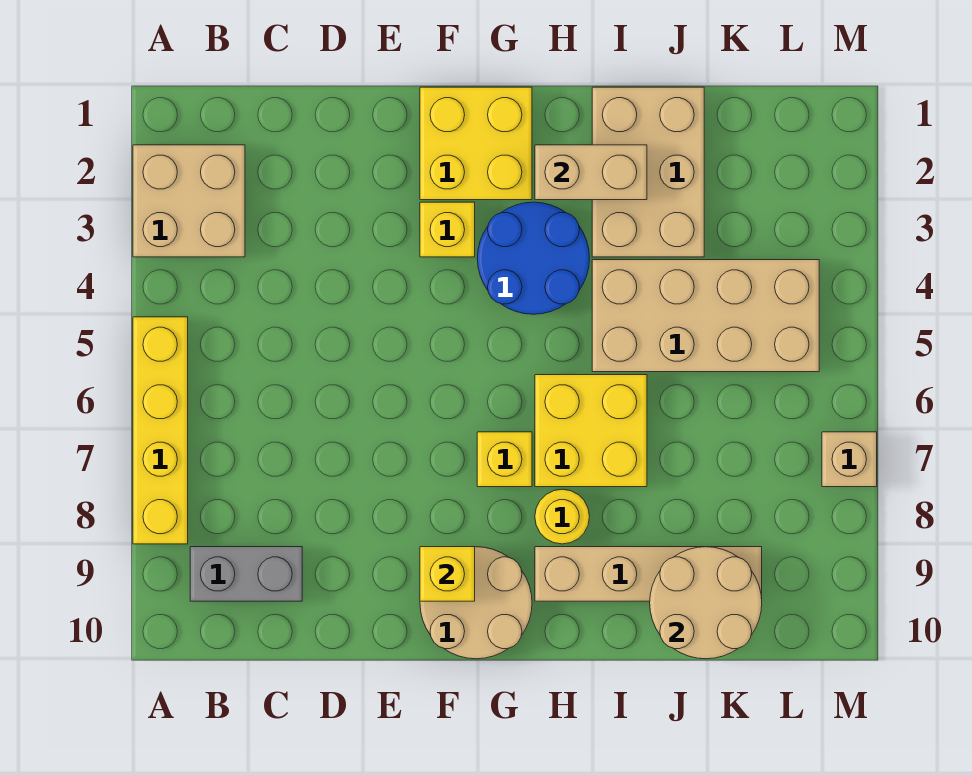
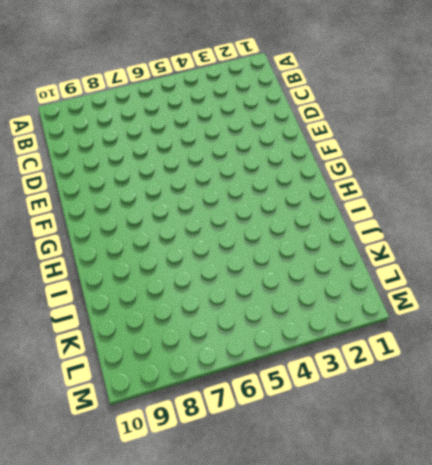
none -> tan brick A2:B3 level 1
none -> yellow brick A5:A8 level 1
none -> grey brick B9:C9 level 1

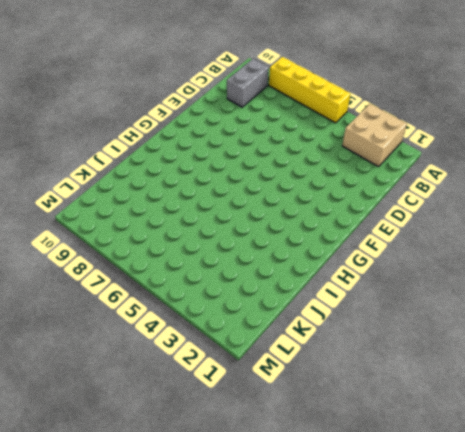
none -> yellow brick F1:G2 level 1
none -> yellow brick F3 level 1
none -> tan round brick F9:G10 level 1

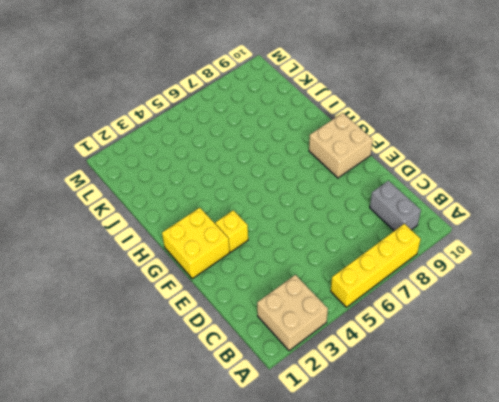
tan brick F9:G10 level 1 -> tan round brick F9:G10 level 1
none -> blue round brick G3:H4 level 1
none -> yellow brick G7 level 1
none -> yellow brick H6:I7 level 1

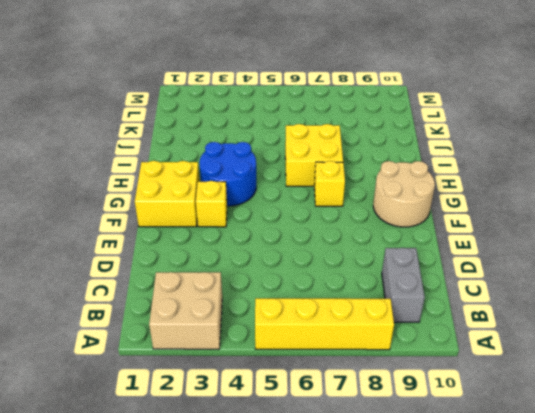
none -> yellow round brick H8 level 1
none -> tan brick H9:K9 level 1
none -> tan brick I1:J3 level 1

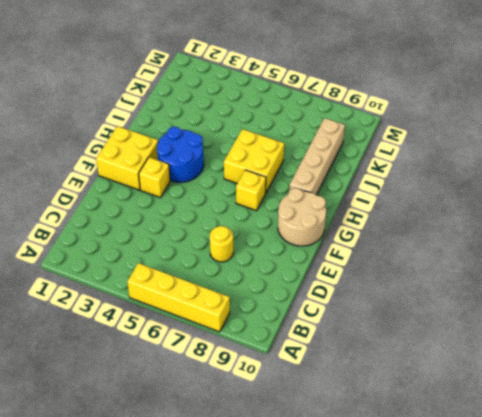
yellow round brick D7 level 1 -> yellow round brick H8 level 1
none -> tan brick A2:B3 level 1
none -> grey brick B9:C9 level 1
none -> tan brick I1:J3 level 1

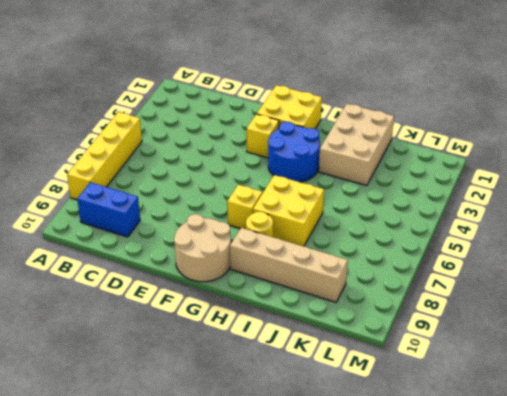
blue brick B9:C9 level 1 -> grey brick B9:C9 level 1
none -> tan brick A2:B3 level 1
none -> tan brick I4:L5 level 1
none -> tan brick M7 level 1

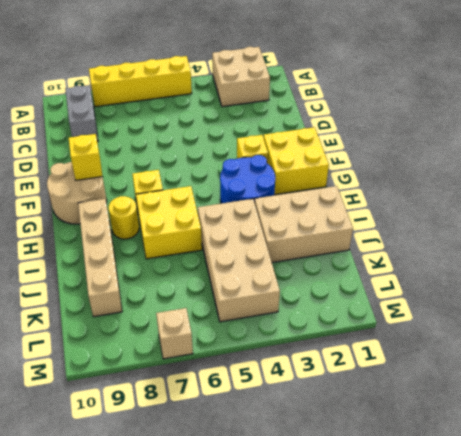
none -> tan brick H2:I2 level 2
none -> tan round brick J9:K10 level 2

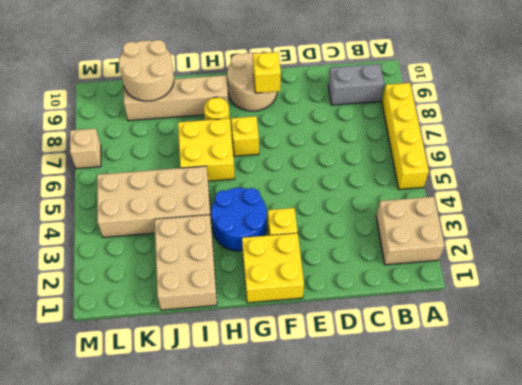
none -> tan brick H2:I2 level 2

